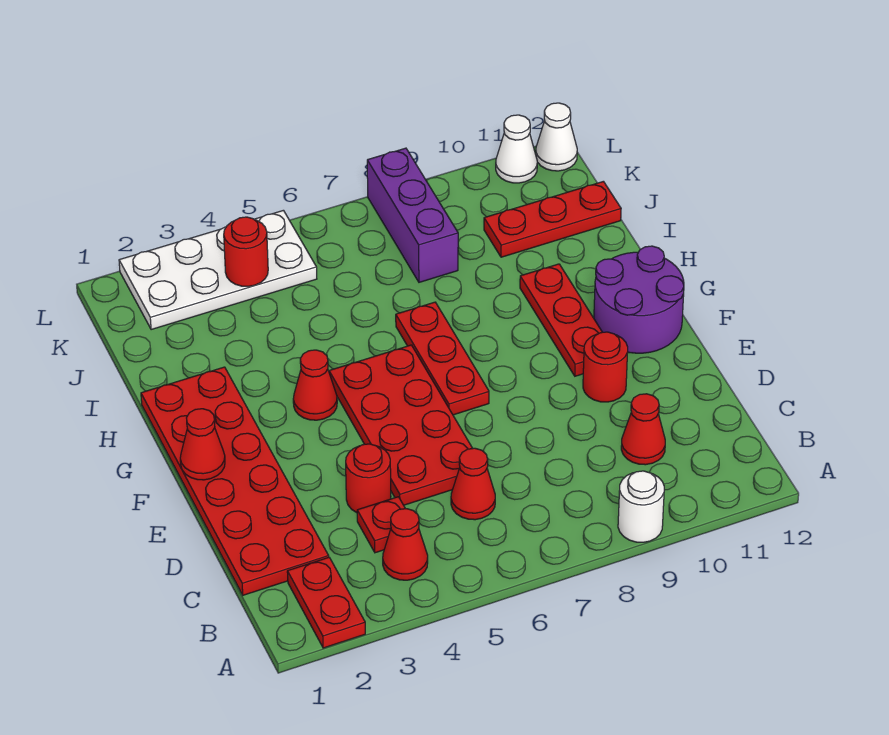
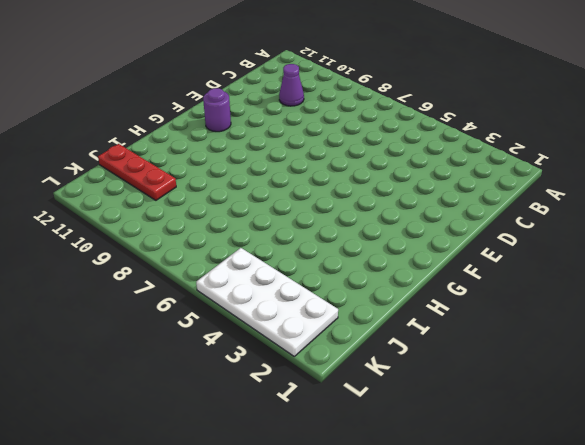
purple cone C10 level 1 -> red cone C10 level 1
purple round brick F11 level 1 -> purple round brick F11:G12 level 1
none -> red plate A2:B2 level 1
none -> white round brick A9 level 1
none -> red cone B4 level 1

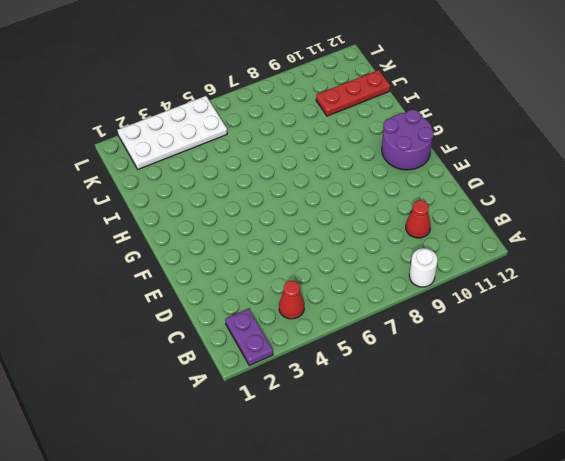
purple plate A2:B2 level 1 -> red plate A2:B2 level 1
none -> red plate C1:H2 level 1
none -> red plate C4 level 1
none -> red cone C6 level 1

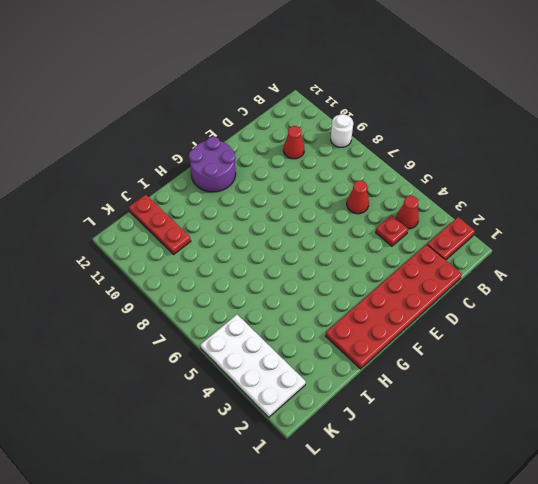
none -> red round brick D4 level 1
none -> red plate D5:G6 level 1
none -> red round brick E10 level 1

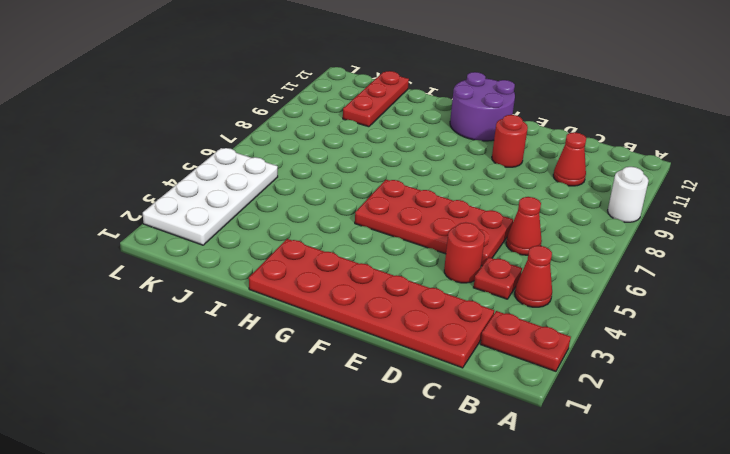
none -> red plate F7:H7 level 1
none -> red plate F10:H10 level 1
none -> red cone G4 level 1

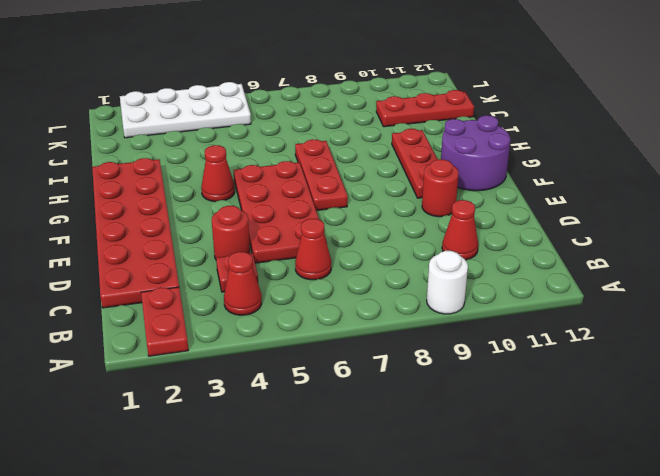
none -> purple brick J8:L8 level 1
none -> white cone L11 level 1
none -> white cone L12 level 1

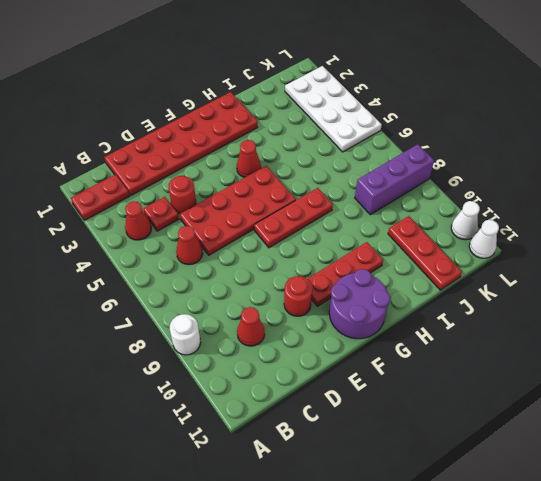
none -> red cone F1 level 2
none -> red round brick K4 level 2

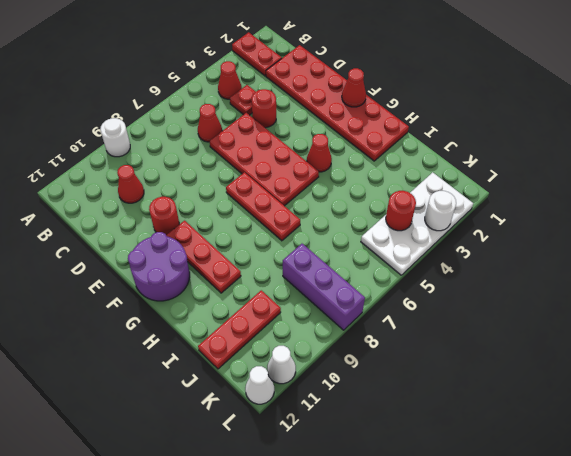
white round brick L3 level 2 -> none

